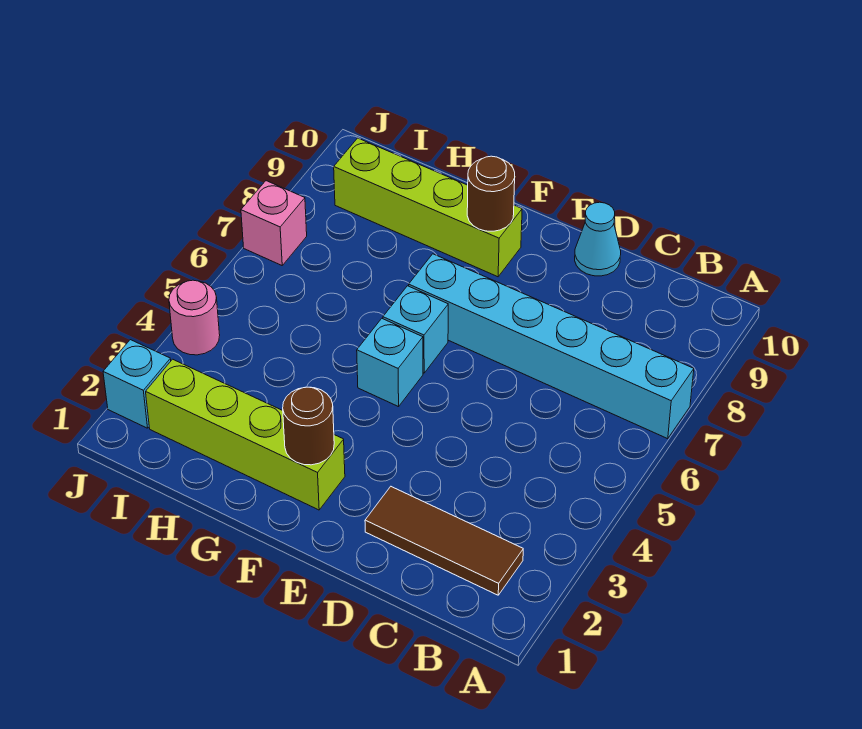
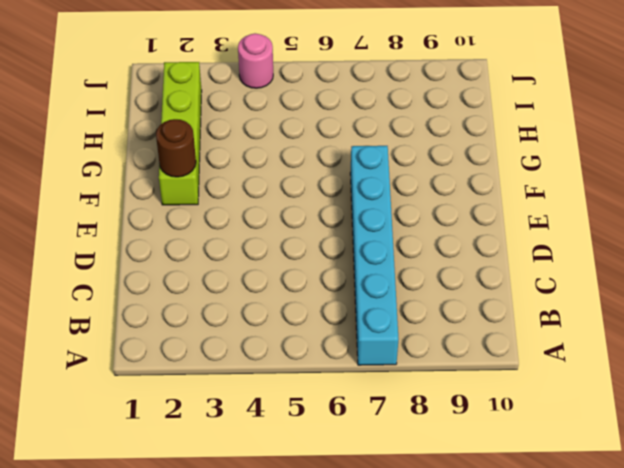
none -> brown tile B2:D2 level 1
none -> cyan cone D10 level 1
none -> cyan brick F5 level 1

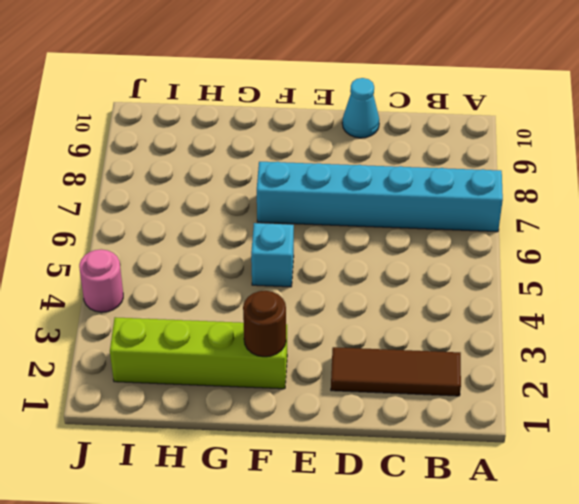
none -> cyan brick F6 level 1
none -> lime brick F9:I9 level 1
none -> cyan brick J2 level 1

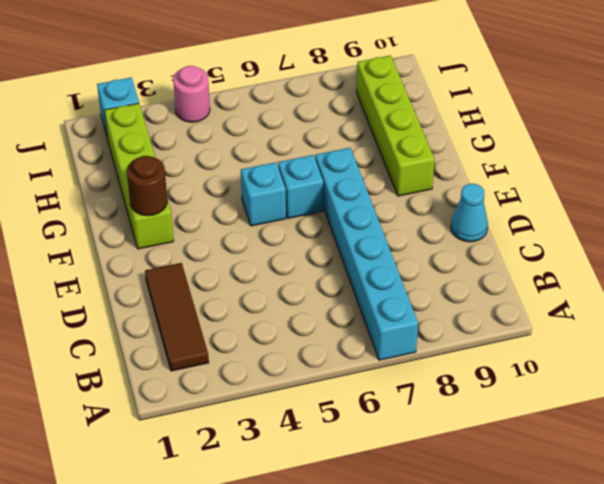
none -> pink brick J7 level 1
none -> brown round brick F9 level 2

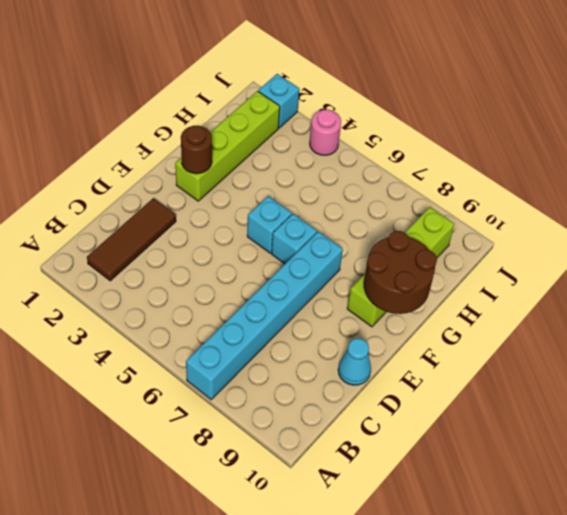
brown round brick F9:G10 level 2 -> brown round brick F9 level 2
none -> pink brick J7 level 1

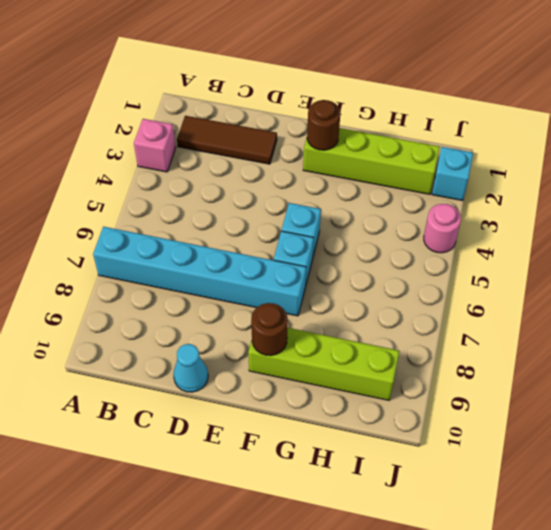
pink brick A3 level 1 -> pink brick J7 level 1

